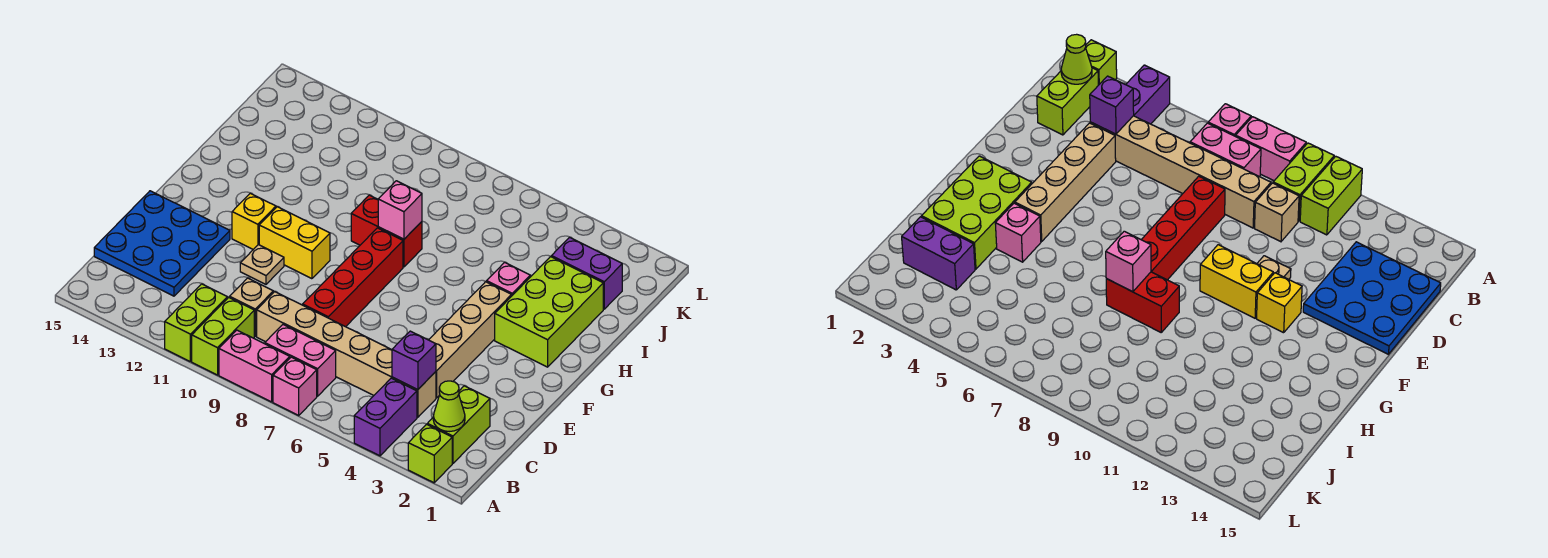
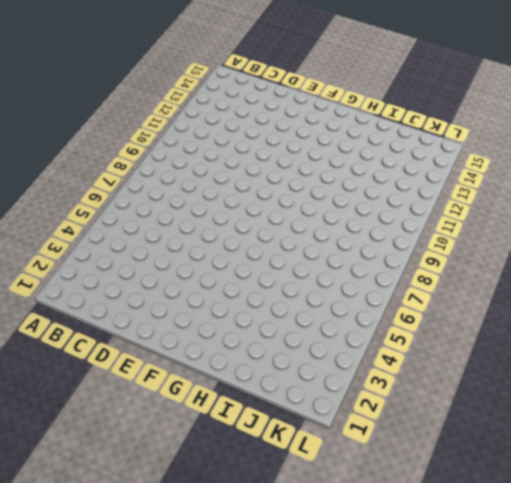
none -> lime brick A2 level 1
none -> purple brick A4:B4 level 1
none -> pink brick A7 level 1

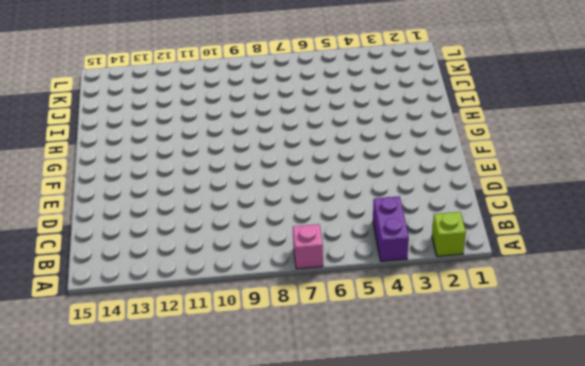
none -> pink brick A8:A9 level 1
none -> lime brick A10:B10 level 1
none -> lime brick A11:B11 level 1

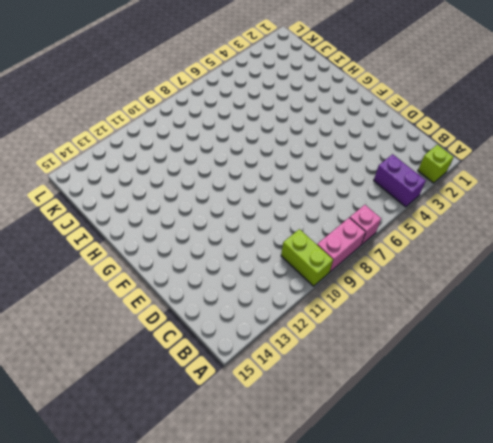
none -> lime brick A11:B11 level 1
none -> lime brick B2:C2 level 1
none -> pink brick B7:B8 level 1

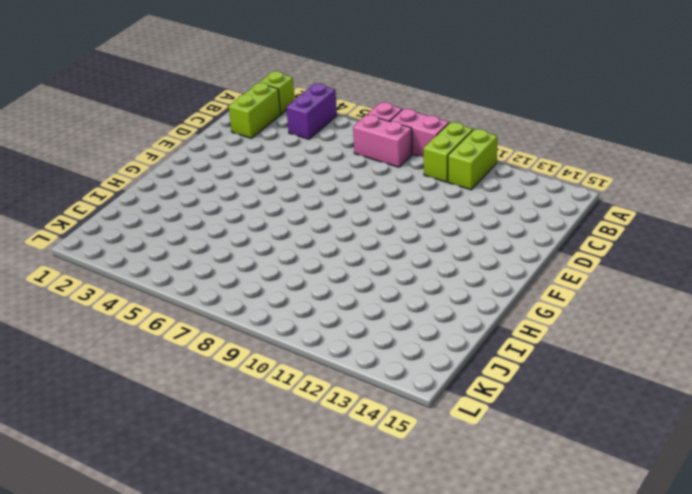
none -> tan brick C4:C9 level 1
none -> tan brick C10 level 1
none -> blue plate C13:E15 level 1

